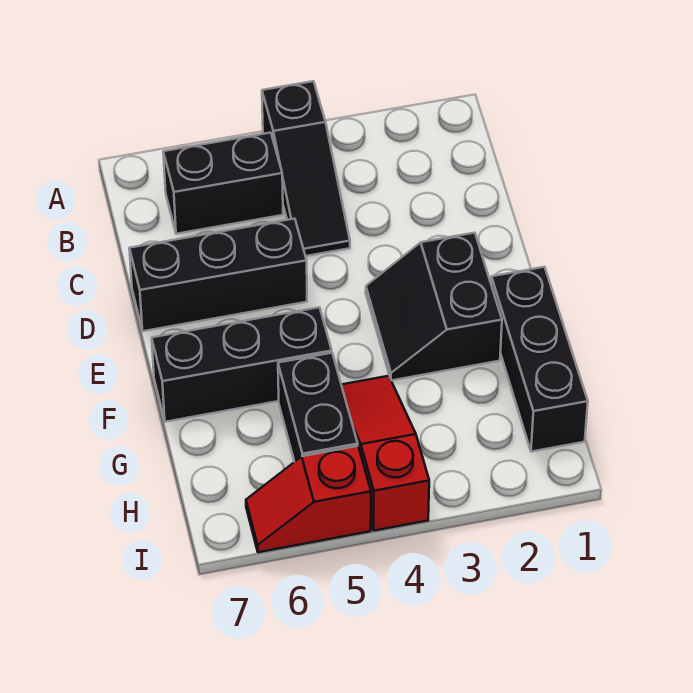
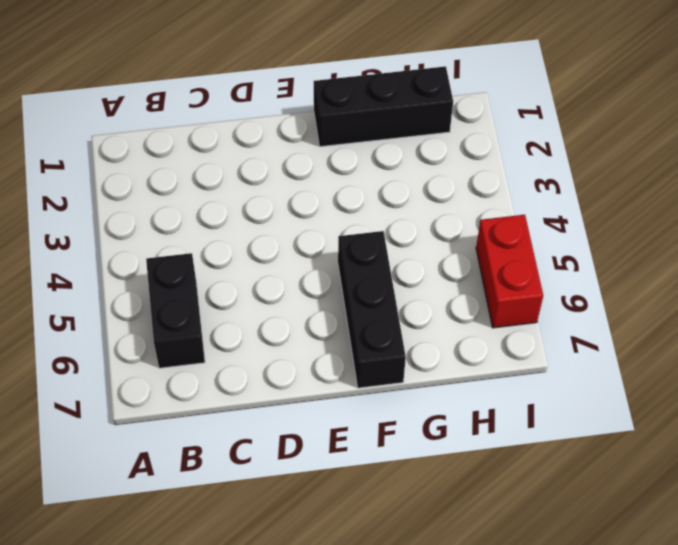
red brick I5:I6 level 1 -> red slope I5:I6 level 1 top 5
none -> black slope A4:C4 level 1 top A
none -> black brick D5:D7 level 1

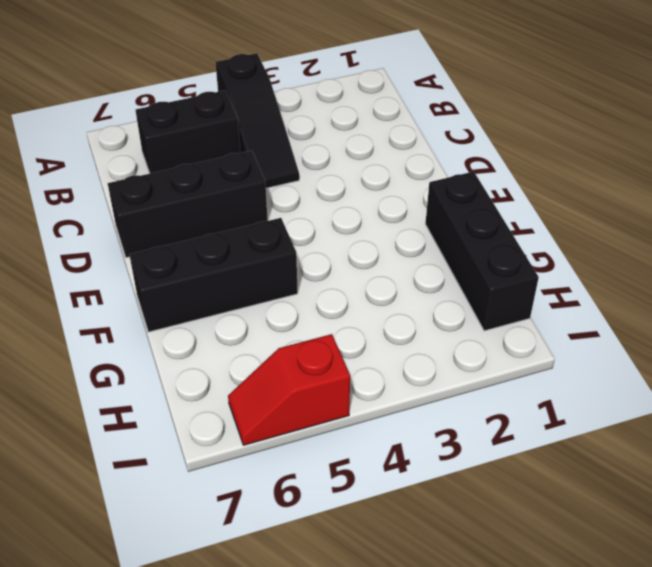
none -> black slope E2:F3 level 1 top 2
none -> red slope G4:I4 level 1 top I

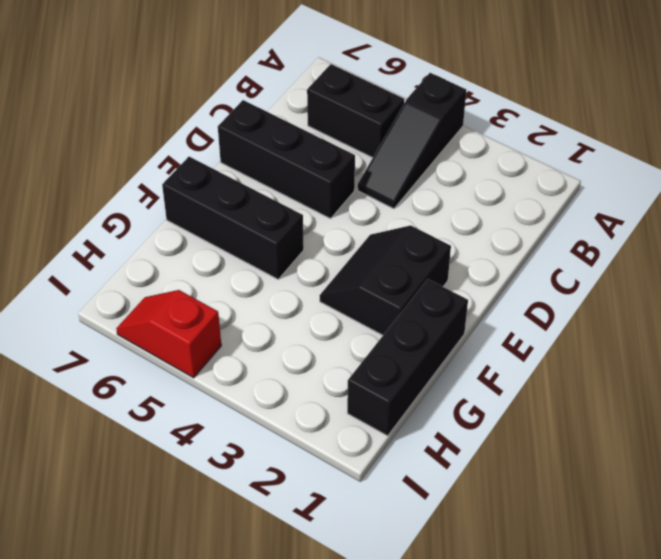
none -> red slope G4:I4 level 1 top I
none -> black brick G5:H5 level 1

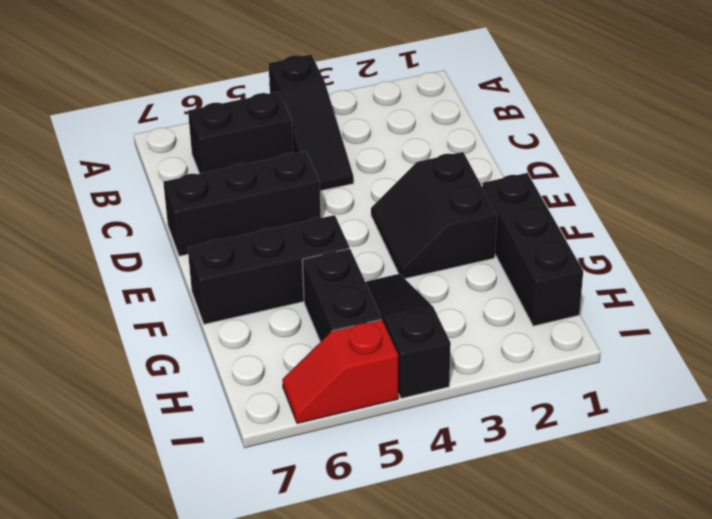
black slope G4:I4 level 1 top I -> red slope G4:I4 level 1 top I

